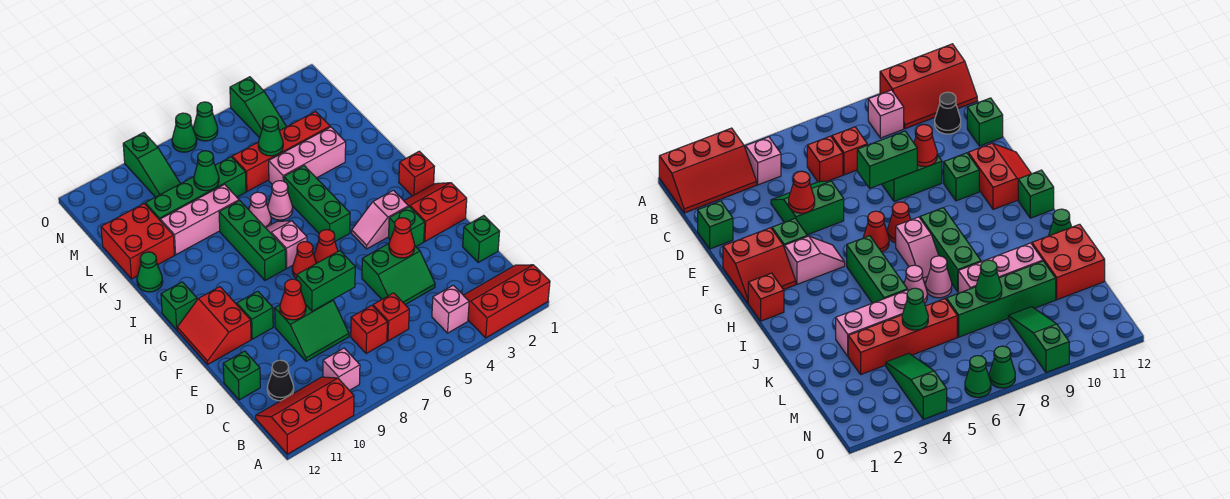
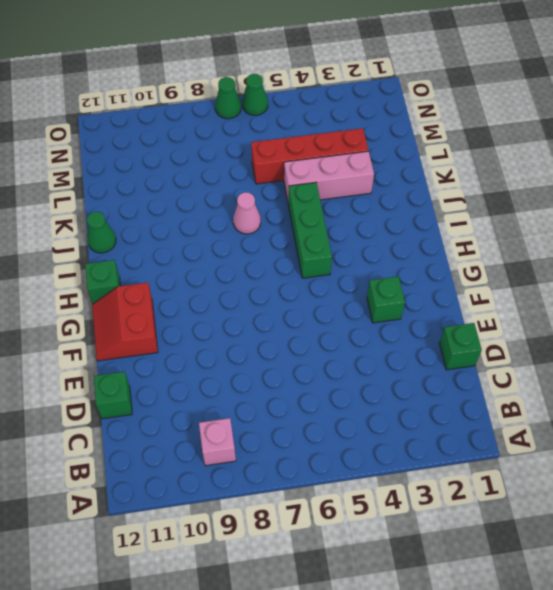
none -> red slope A1:B3 level 1 top A
none -> red slope A10:B12 level 1 top A
none -> pink brick B4 level 1
none -> red brick C6 level 1

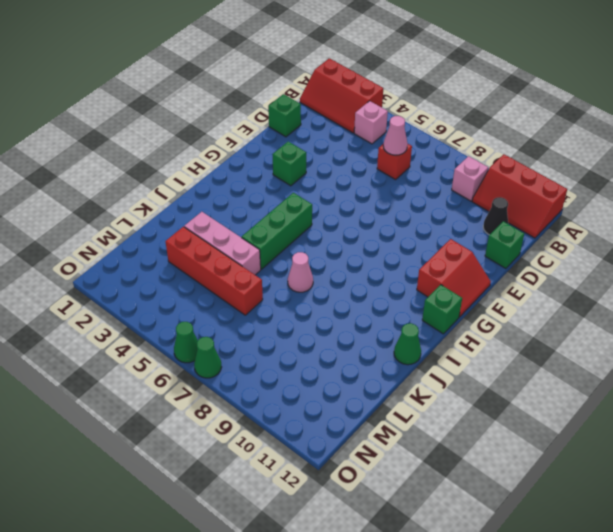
pink cone C6 level 2 -> pink cone J6 level 1
none -> red brick C7 level 1
none -> green slope D4:E5 level 1 top E
none -> green slope D8:E9 level 1 top E
none -> red slope F1:G2 level 1 top F

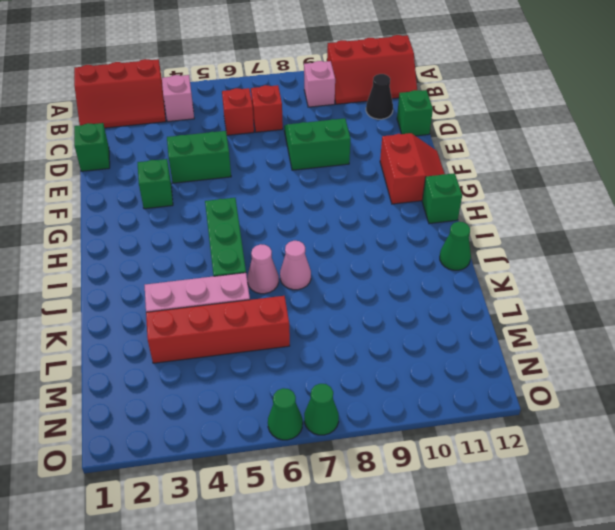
none -> red slope F1:G2 level 1 top F
none -> green brick F10 level 1
none -> pink slope G3:G4 level 1 top 3
none -> red cone G6 level 1

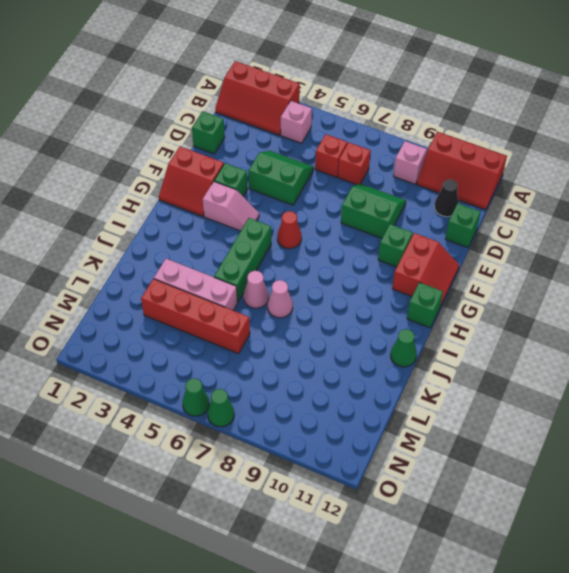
none -> red cone G7 level 1
none -> red brick H1 level 1
none -> pink slope H7:I7 level 1 top H
none -> green brick H8:J8 level 1

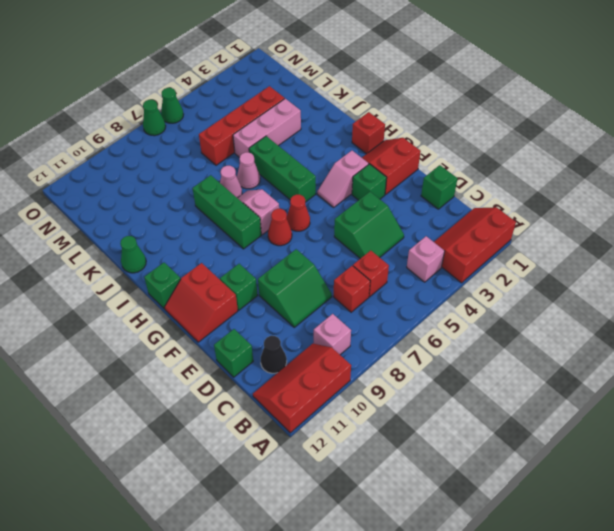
none -> pink brick K8:K10 level 1
none -> red brick K11:L12 level 1
none -> green brick L7:L10 level 1
none -> green slope M4:O4 level 1 top O

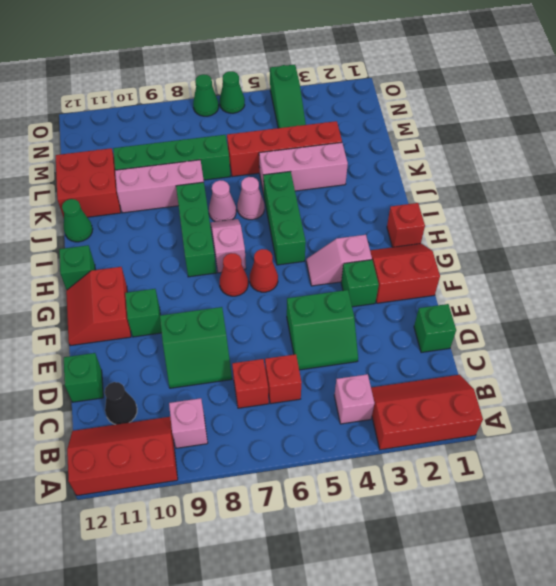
none -> green slope M9:O9 level 1 top O
none -> red cone E4 level 2
none -> green brick E7:E8 level 2
none -> red cone E9 level 2

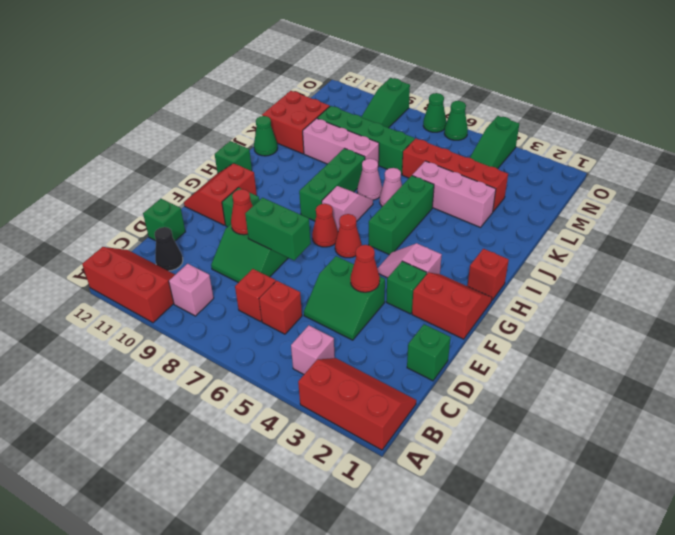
none -> green cone L5 level 2
none -> green cone L8 level 2

